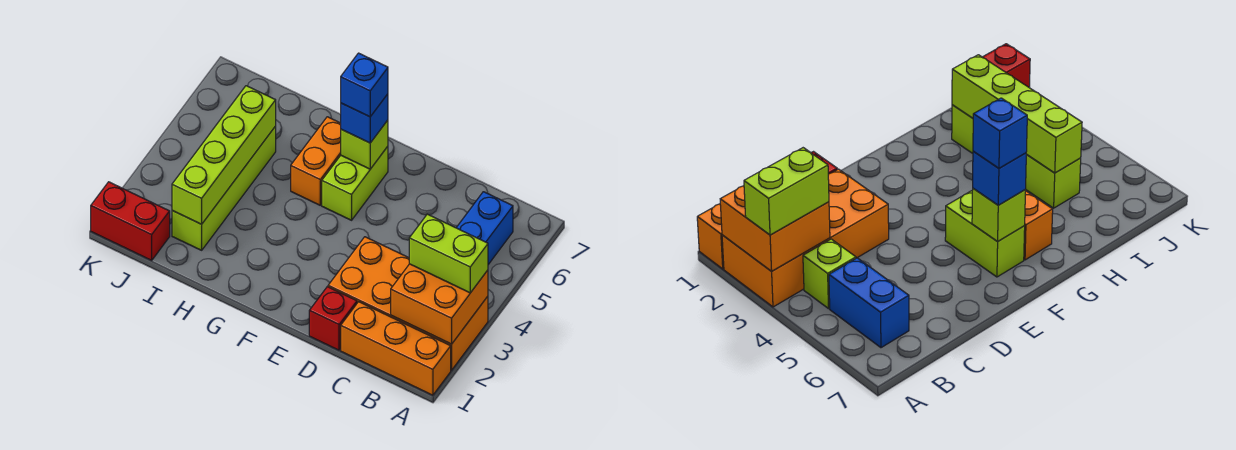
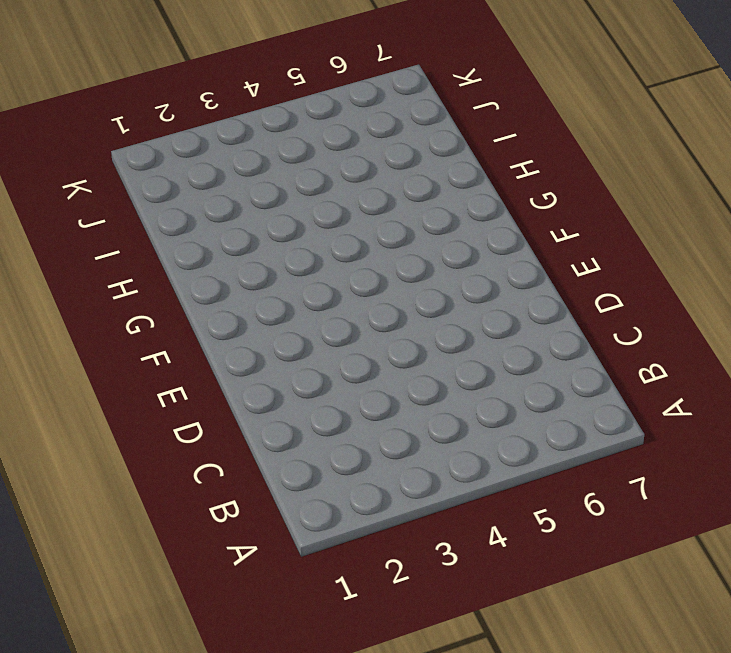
none -> orange brick A1:C1 level 1
none -> orange brick A2:D3 level 1
none -> lime brick B4 level 1

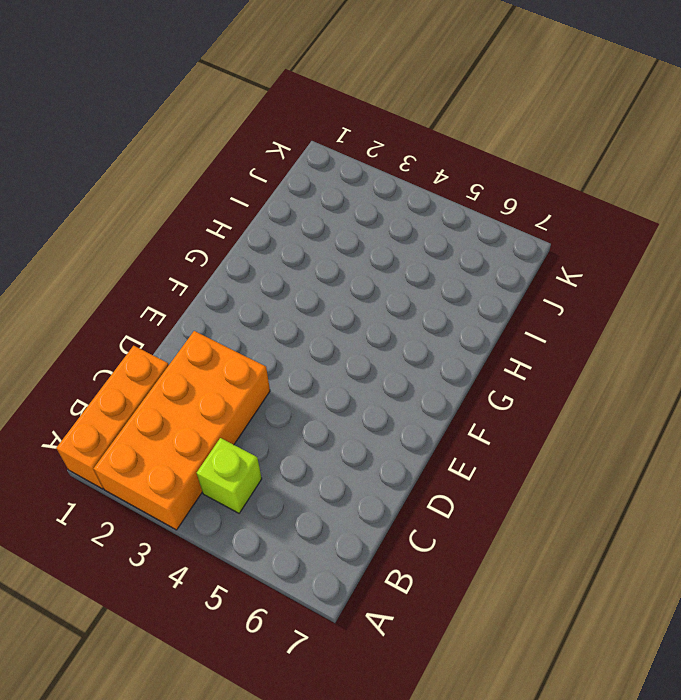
none -> blue brick B5:B6 level 1
none -> red brick D1 level 1
none -> lime brick F5:F6 level 1

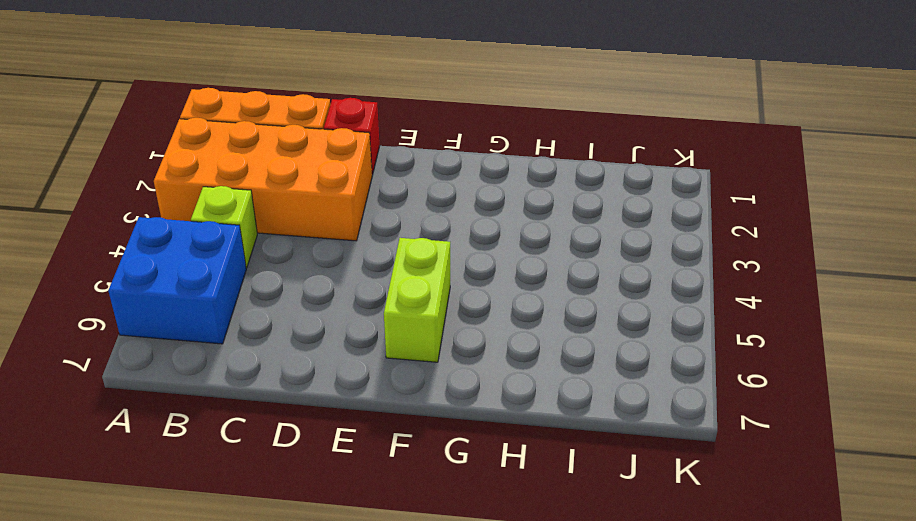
blue brick A5:B6 level 1 -> blue brick B5:B6 level 1
none -> orange brick G5:G6 level 1
none -> lime brick I2:I5 level 1
none -> red brick J1:K1 level 1

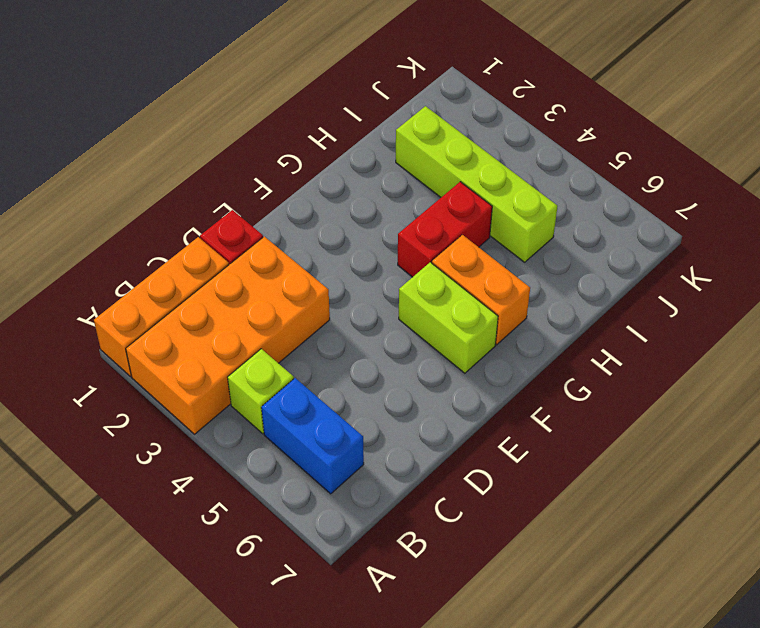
red brick G4:H4 level 1 -> red brick J1:K1 level 1
none -> orange brick A2:B3 level 2
none -> lime brick F6 level 2
none -> lime brick I2:I5 level 2

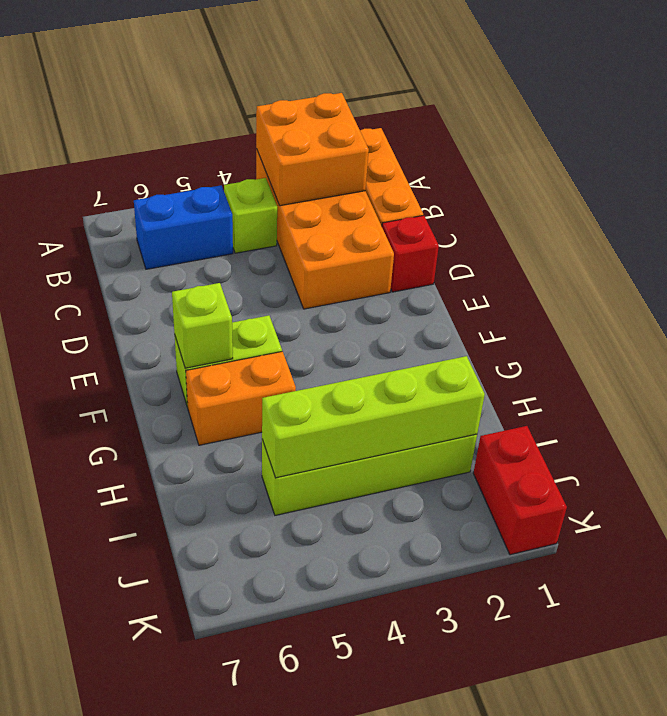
none -> lime brick A3:B3 level 3
none -> blue brick F6 level 3
none -> blue brick F6 level 4

